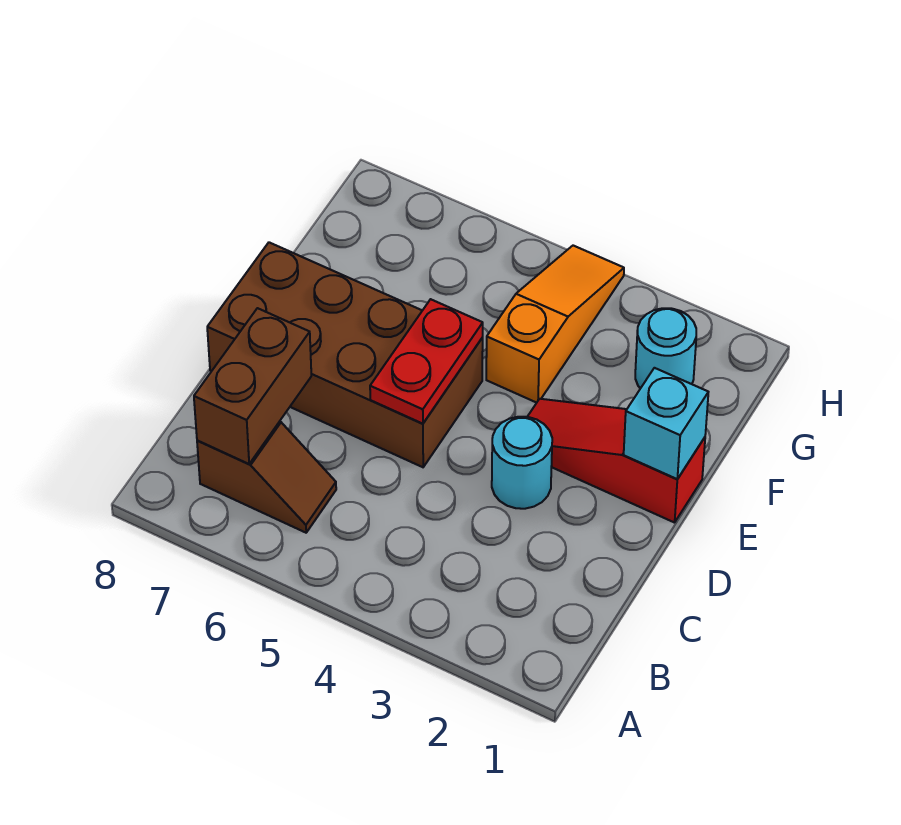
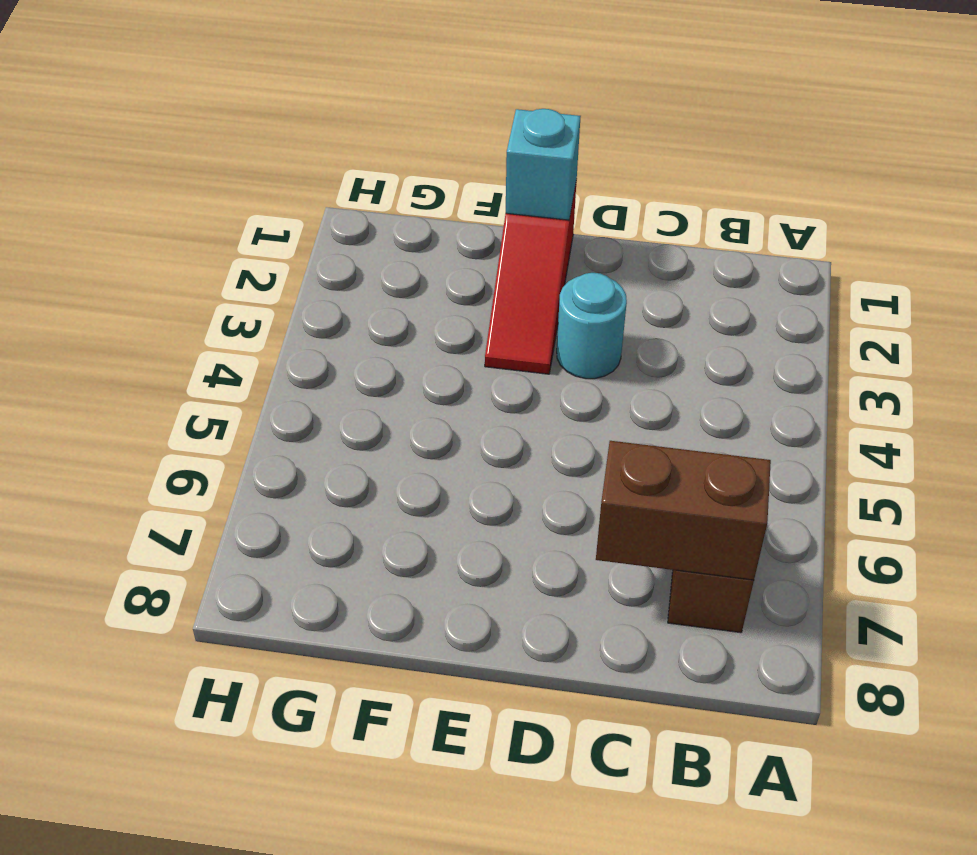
none -> brown brick D5:E8 level 1
none -> orange slope F4:H4 level 1 top F

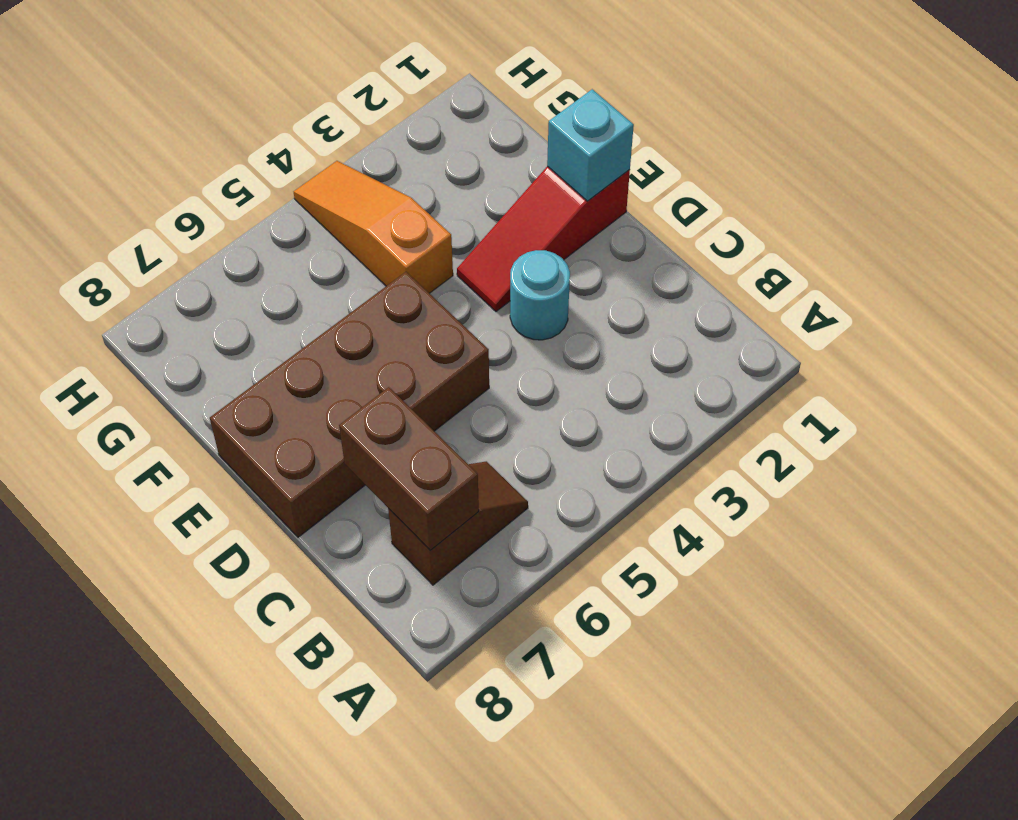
none -> cyan round brick G2 level 1
none -> red plate D5:E5 level 2

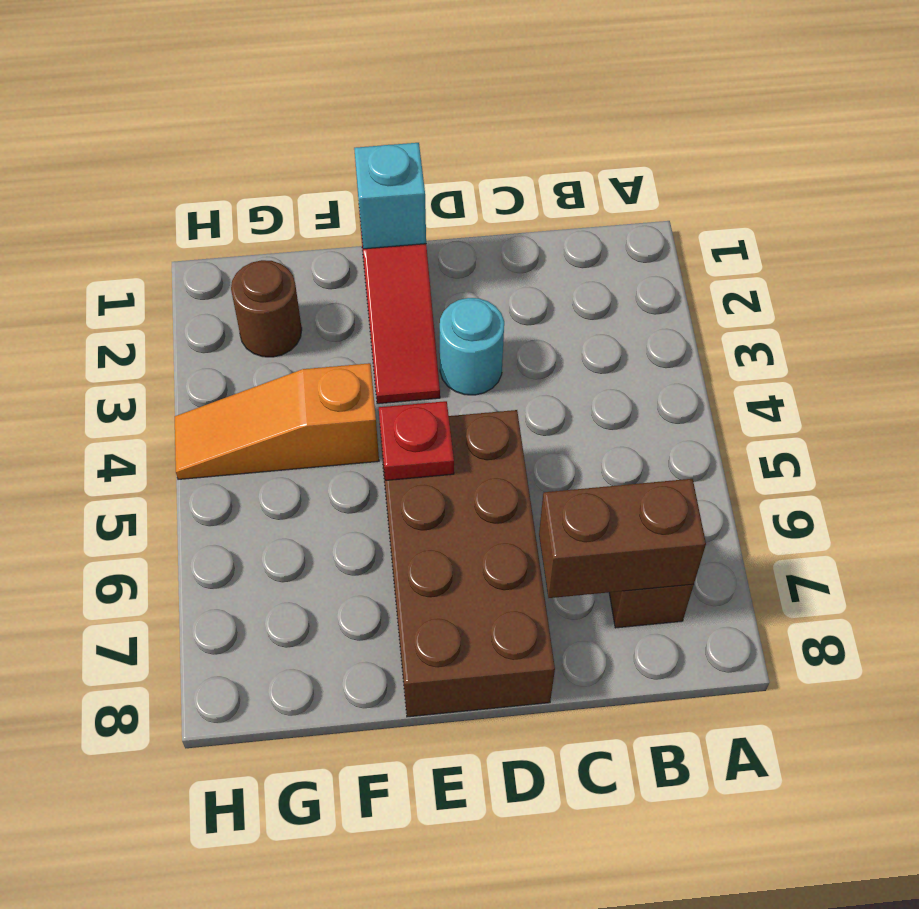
red plate E5 level 2 -> red plate D5:E5 level 2
brown round brick G2 level 1 -> cyan round brick G2 level 1

